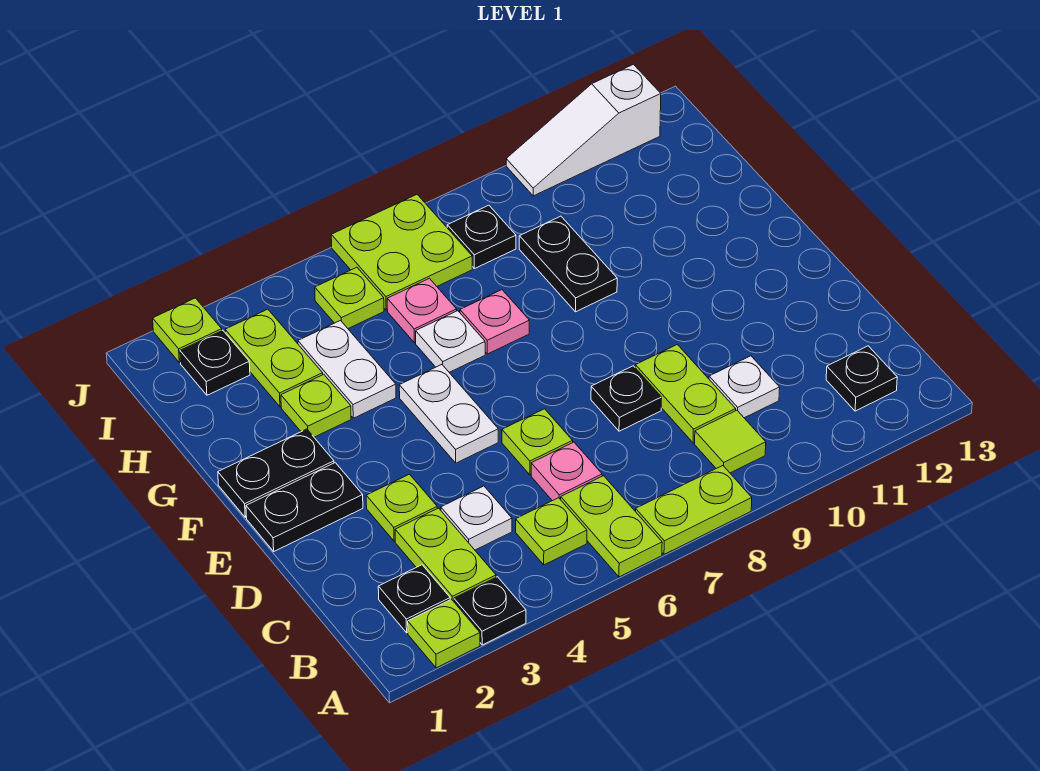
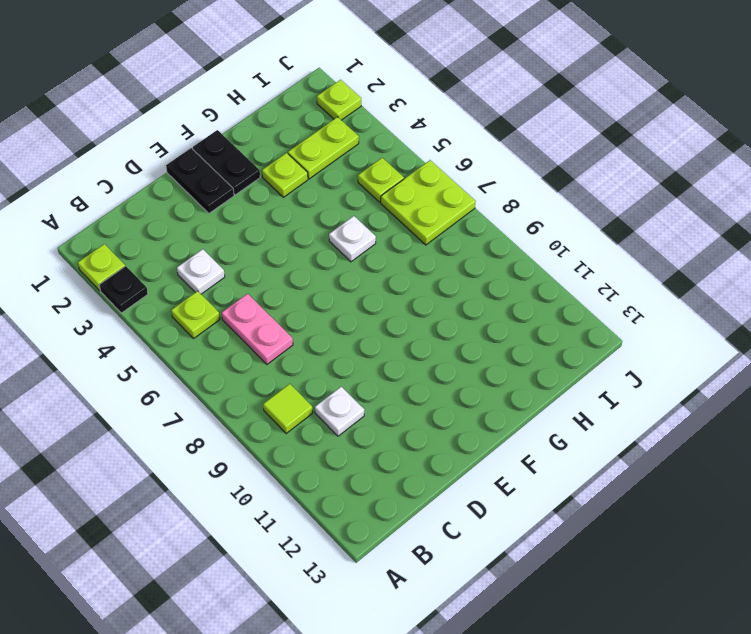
pink plate C6:C7 level 1 -> pink plate C6 level 1
none -> lime plate A6:B6 level 1
none -> lime plate A7:A8 level 1
none -> black plate B2 level 1
none -> lime plate B3:C3 level 1

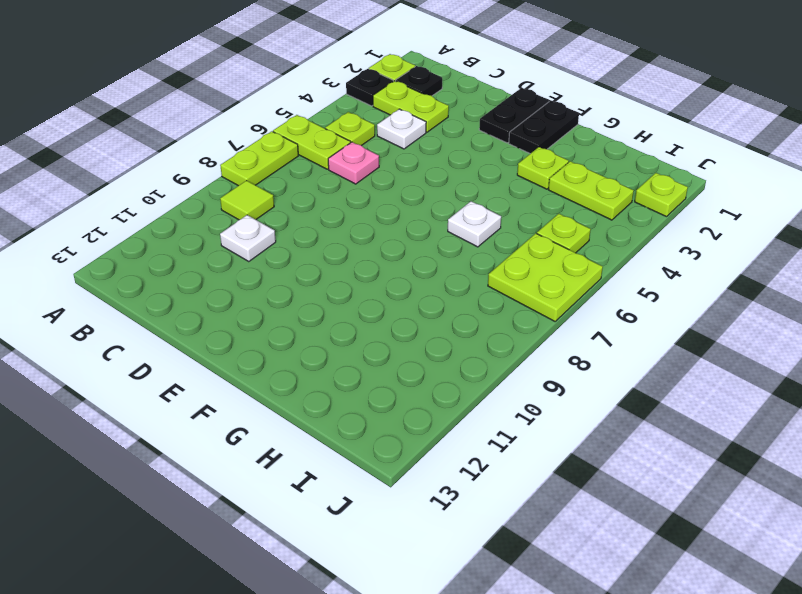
none -> black plate B12 level 1
none -> lime plate C9:D9 level 1
none -> lime plate D3 level 1
none -> lime plate D6 level 1

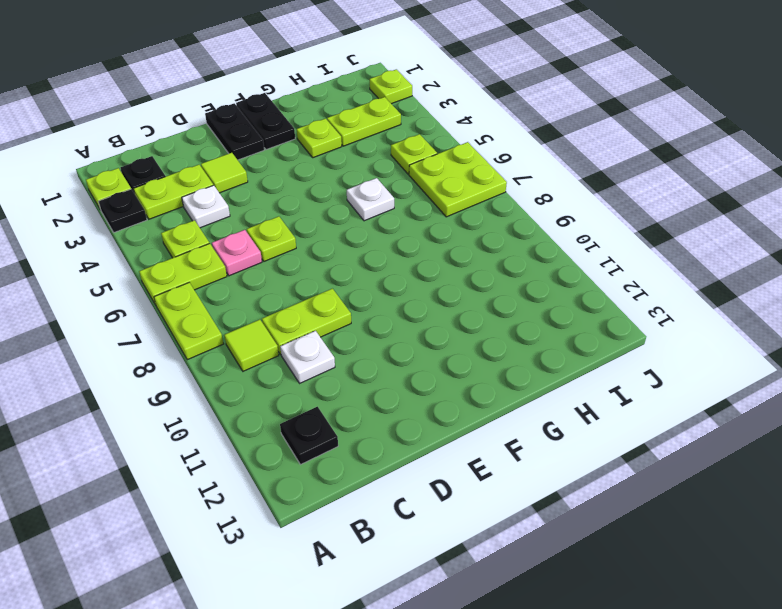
lime tile D3 level 1 -> lime plate D3 level 1
none -> black plate D8 level 1
none -> white plate E5:F5 level 1
none -> white plate G4:H4 level 1
none -> pink plate G7 level 1

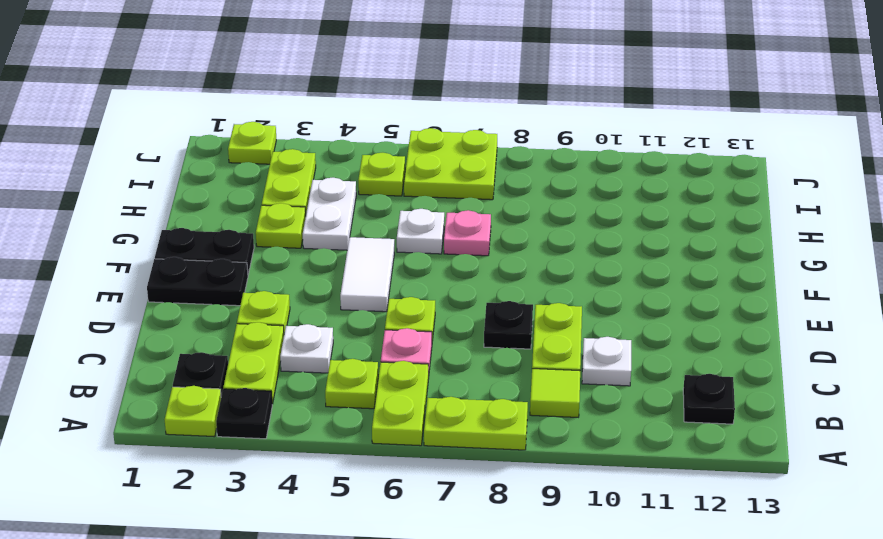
white tile E5:F5 level 1 -> white plate E5:F5 level 1
none -> black plate G9:H9 level 1
none -> pink plate H6 level 1
none -> black plate I2 level 1
none -> black plate I8 level 1

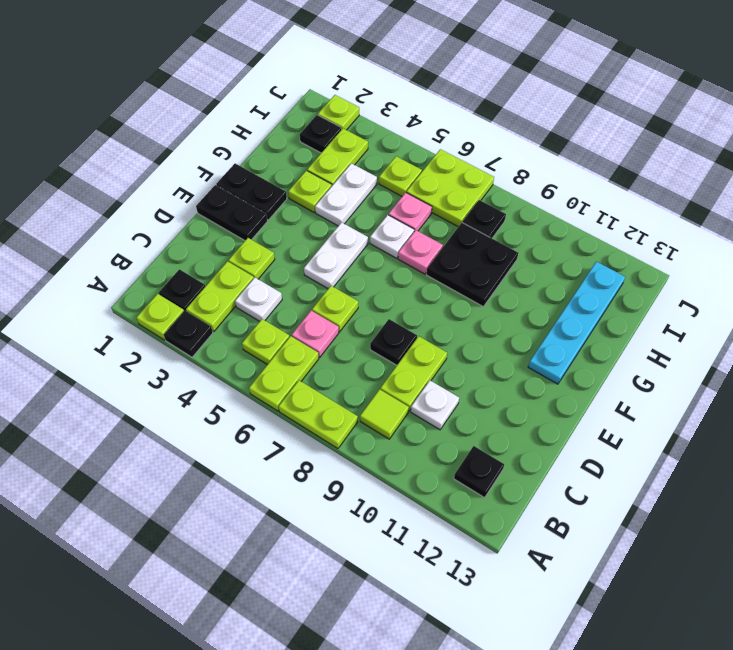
cyan plate F12:I12 level 1 -> none
black plate G8:H9 level 1 -> black plate G9:H9 level 1
none -> white slope J10:J12 level 1 top 12

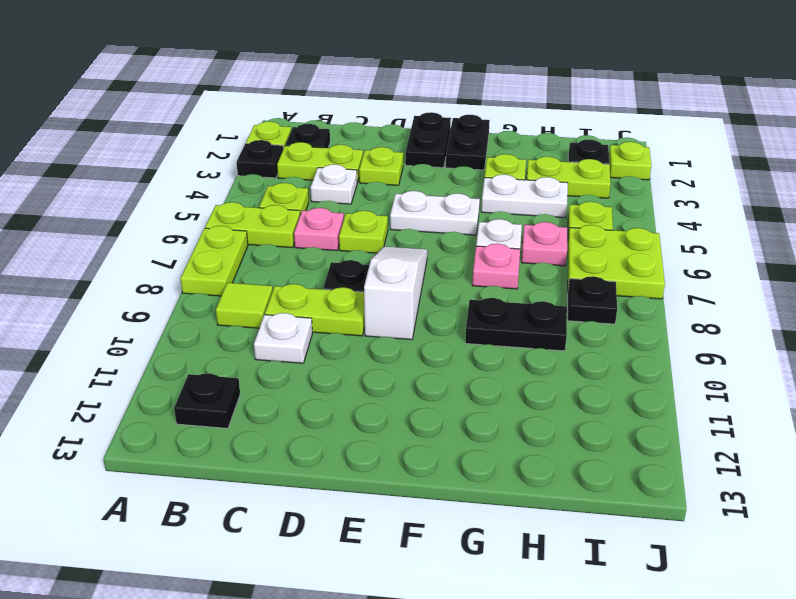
white slope E7:E9 level 1 top 9 -> white slope J10:J12 level 1 top 12

